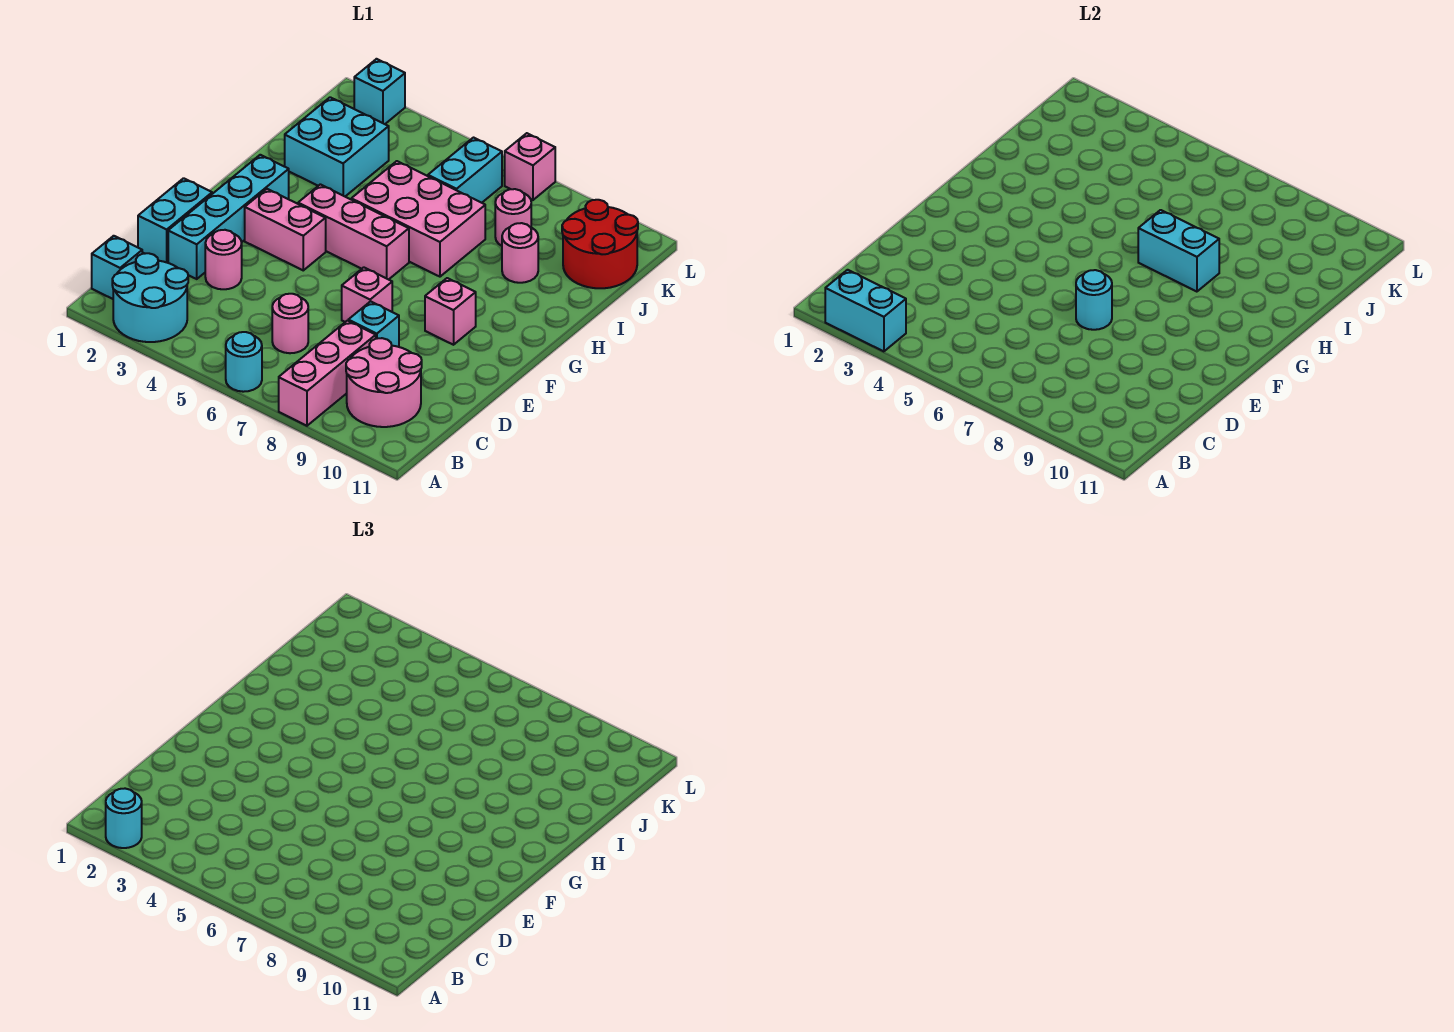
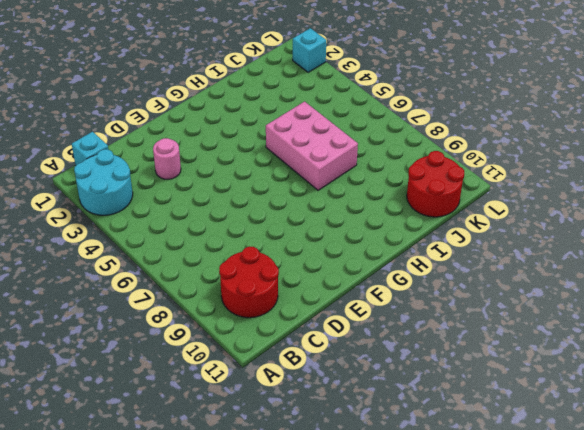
red round brick B9:C10 level 1 -> pink round brick B9:C10 level 1
none -> cyan round brick A6 level 1
none -> pink brick A8:C8 level 1
none -> pink round brick C6 level 1

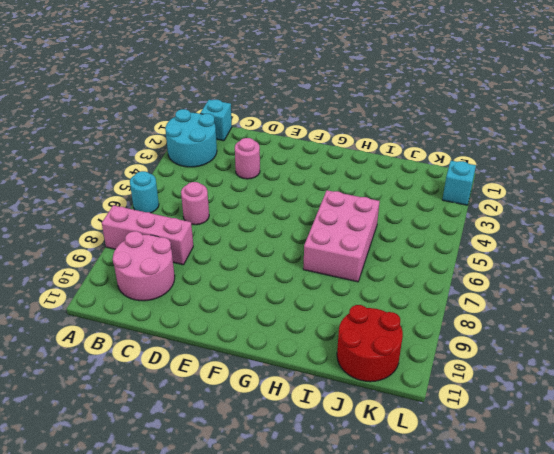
none -> cyan brick D1:E1 level 1
none -> cyan brick D2:G2 level 1
none -> cyan brick D8 level 1

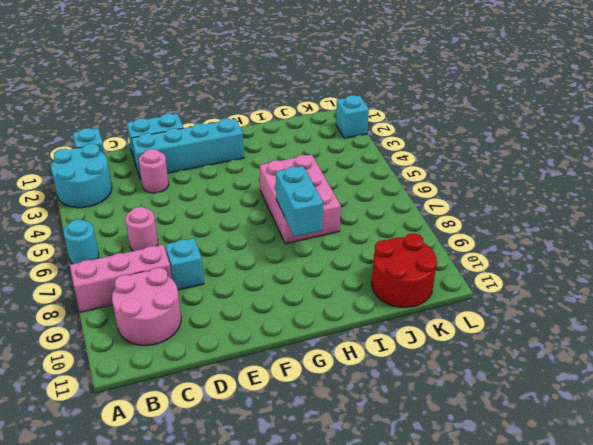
none -> pink brick E7 level 1
none -> pink brick F3:F4 level 1
none -> pink brick F9 level 1

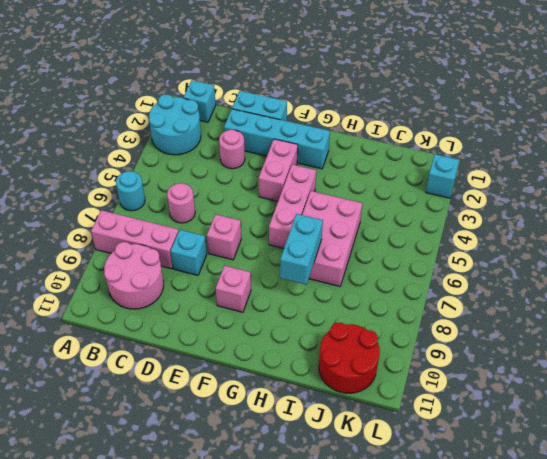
none -> cyan brick I2:J3 level 1
none -> pink round brick I9 level 1
none -> cyan brick J6:K6 level 1

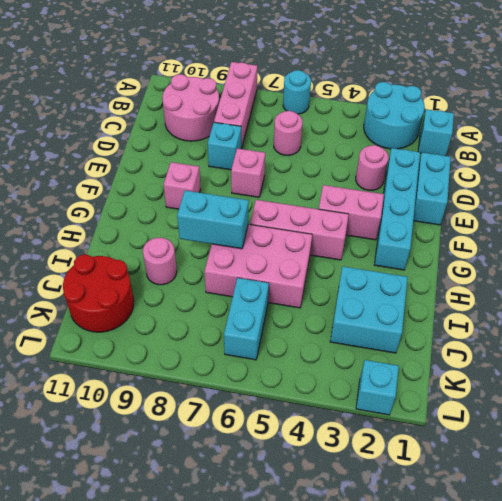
none -> pink round brick J8 level 1
none -> pink brick L7 level 1
none -> cyan brick A2:A3 level 2

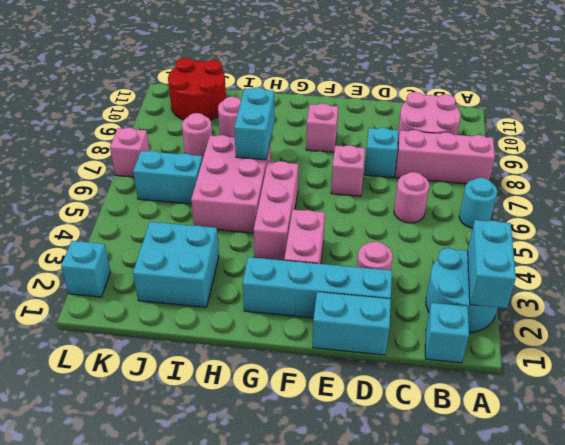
none -> cyan round brick E7 level 2
none -> cyan round brick A2 level 3

